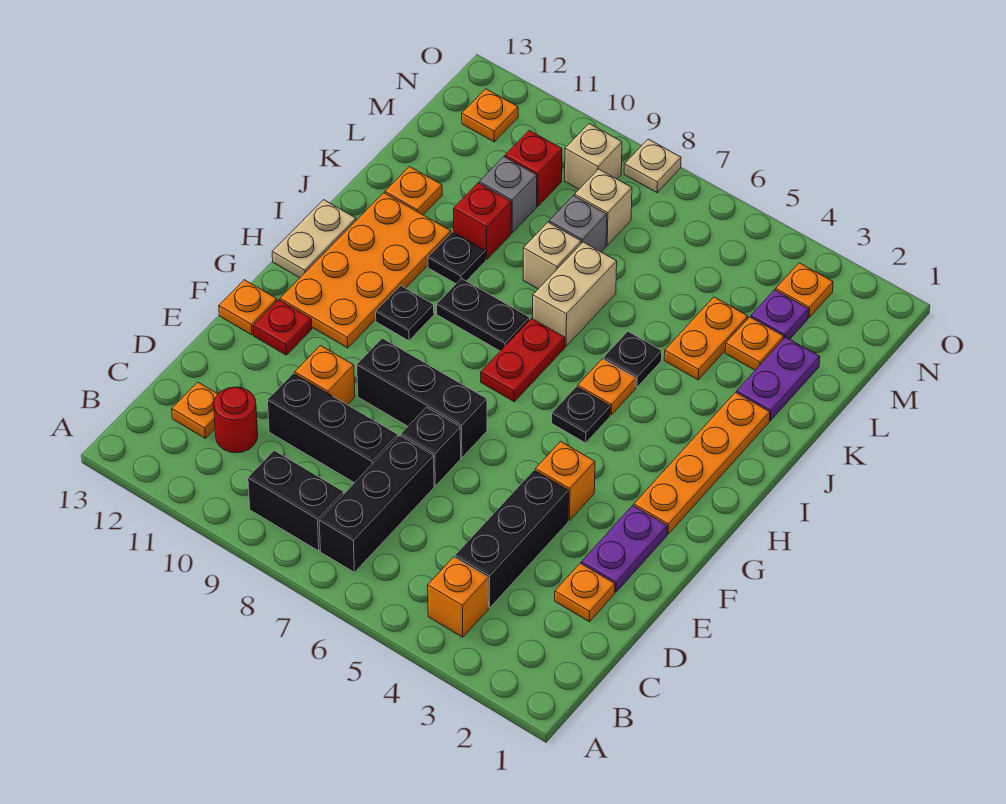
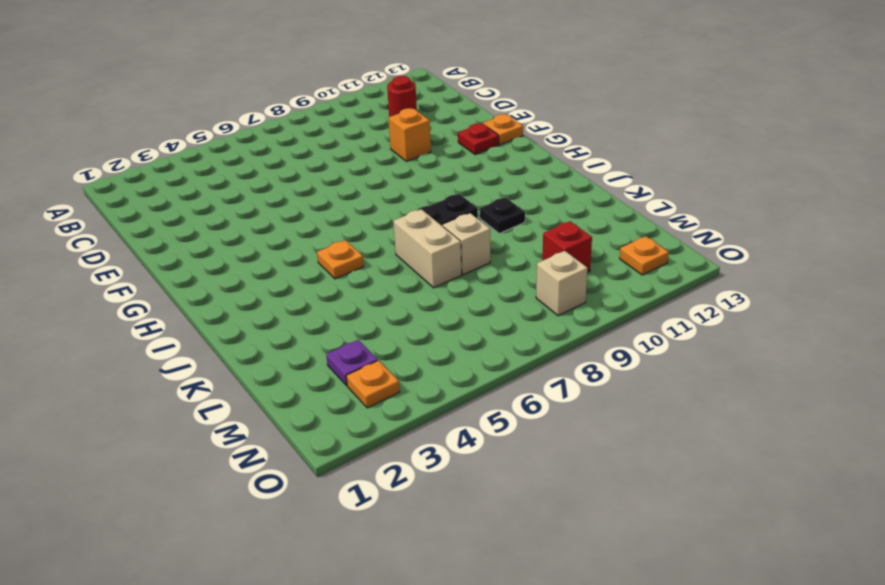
none -> orange brick B4 level 1
none -> black brick B7:D7 level 1
none -> black brick B8:B9 level 1
none -> black brick C4:E4 level 1

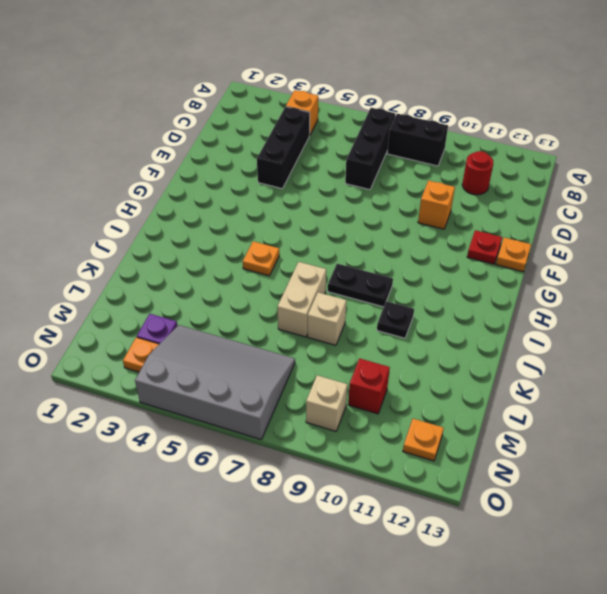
grey slope M4:O7 level 1 top O -> none
none -> orange plate C12 level 1
none -> orange plate D2 level 1
none -> black brick D8:D10 level 1
none -> purple plate E2:F2 level 1

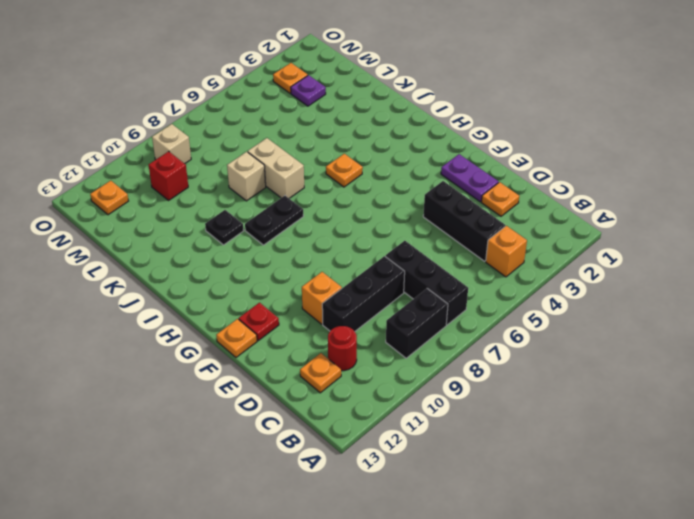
none -> black brick E7 level 1
none -> orange brick F4 level 1
none -> black brick F7:F9 level 1
none -> orange plate G2:J2 level 1

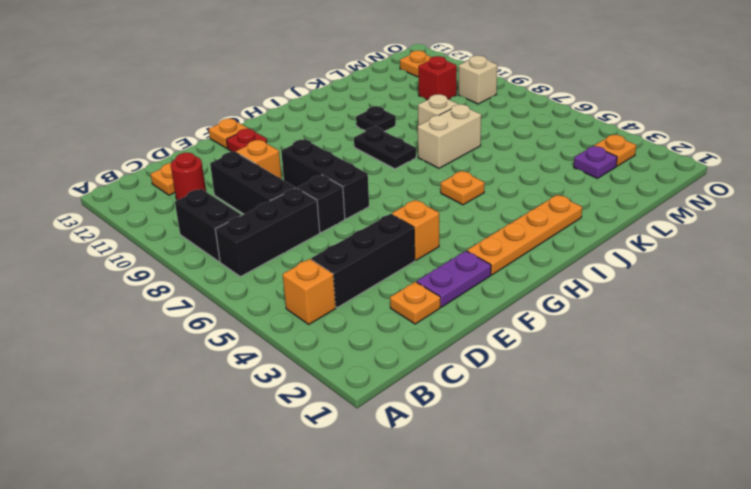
none -> orange plate G11:J12 level 1
none -> black plate H5 level 1
none -> red plate H7:I7 level 1
none -> black plate H10 level 1

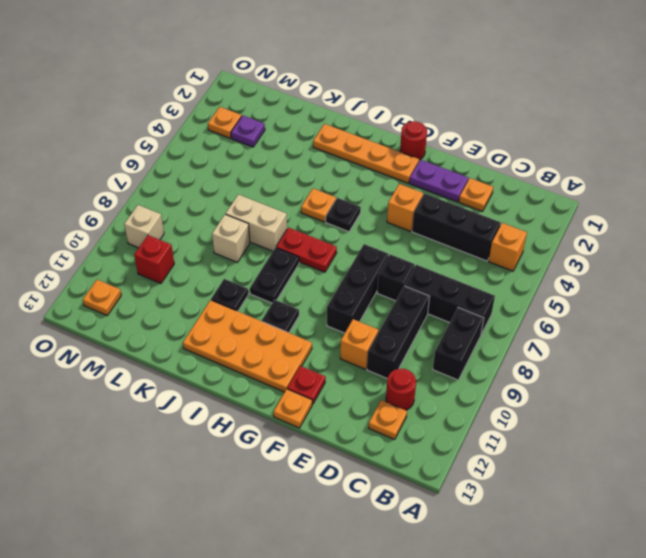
red round brick G1 level 1 -> none
none -> tan plate H13:I13 level 1
none -> black plate J5 level 1
none -> purple plate K2:L2 level 1
none -> orange plate K4:L4 level 1

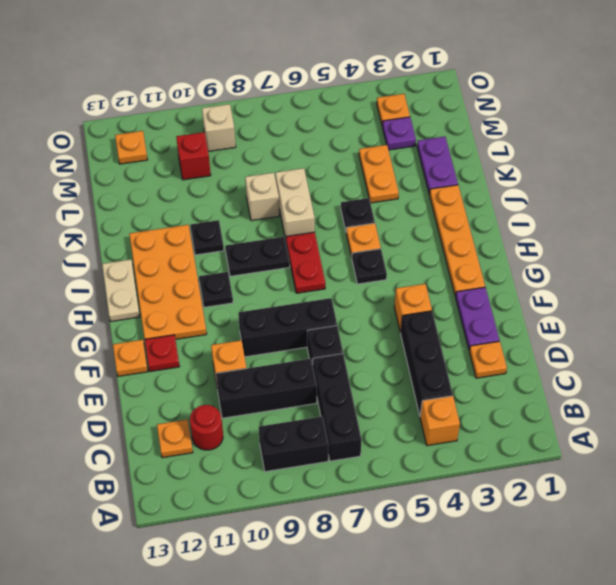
none -> red brick K10 level 1
none -> orange plate K12 level 1
none -> orange plate L3 level 1
none -> grey brick L8 level 1

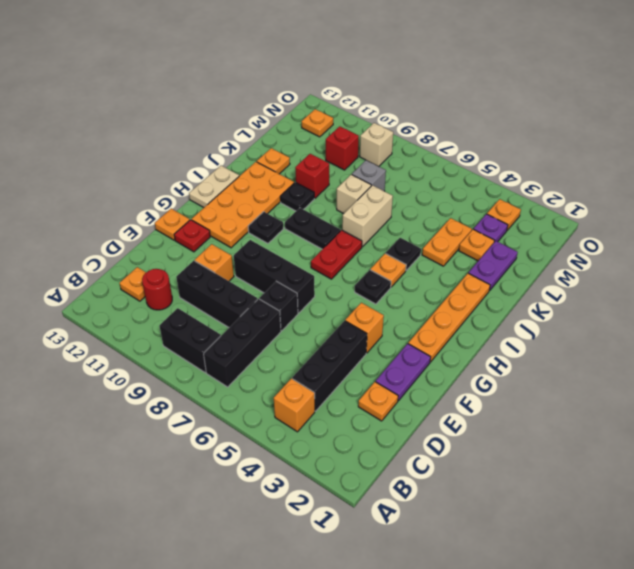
none -> grey brick L10 level 1
none -> tan brick M8 level 1
none -> tan plate O8 level 1

